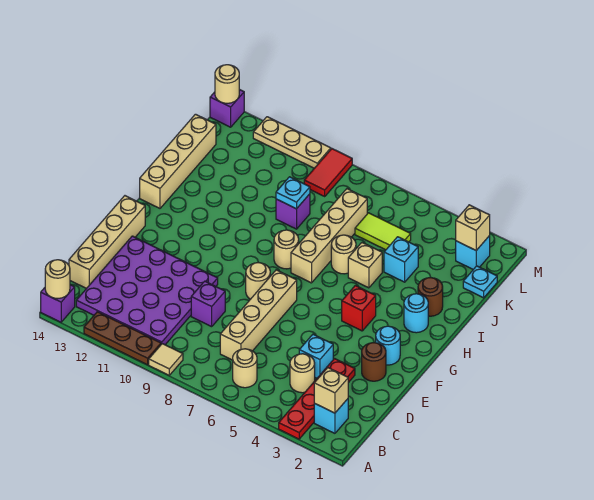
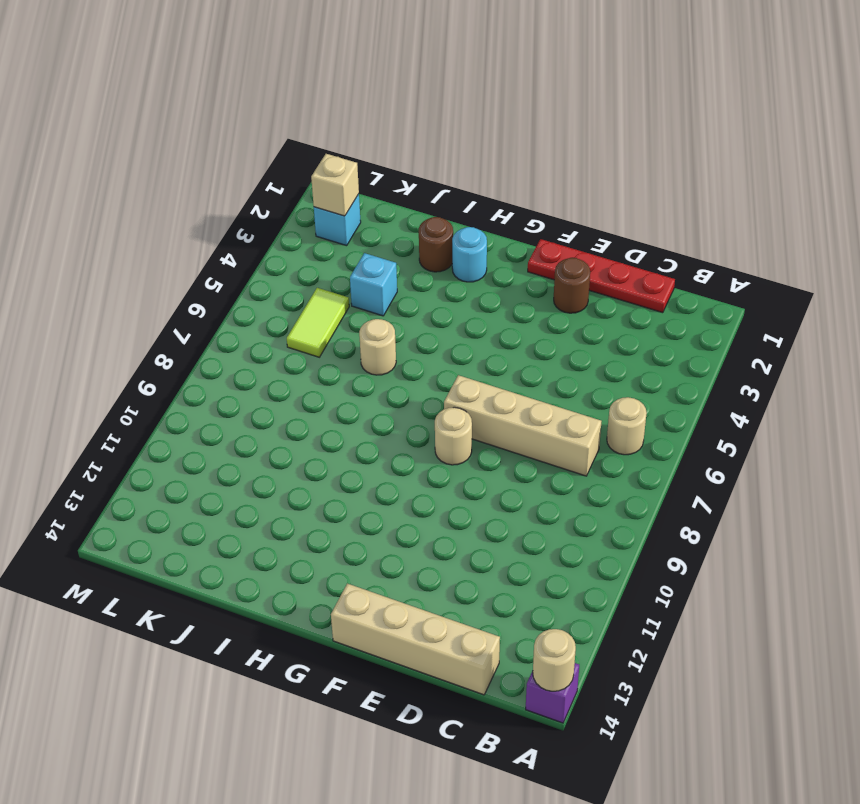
red plate C1:F1 level 1 -> red plate A3:D3 level 1
none -> tan tile A9 level 1
none -> brown plate A10:A12 level 1
none -> cyan brick B2 level 1
none -> purple plate B10:E13 level 1

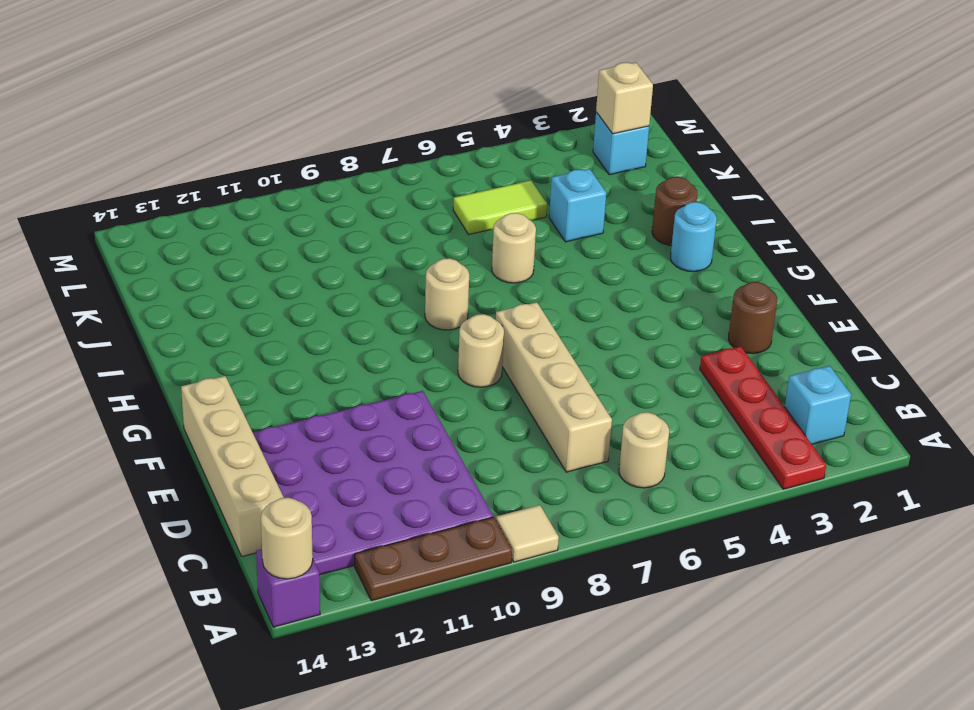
none -> tan round brick C4 level 1
none -> cyan brick D4 level 1
none -> purple brick D9 level 1
none -> cyan round brick F2 level 1

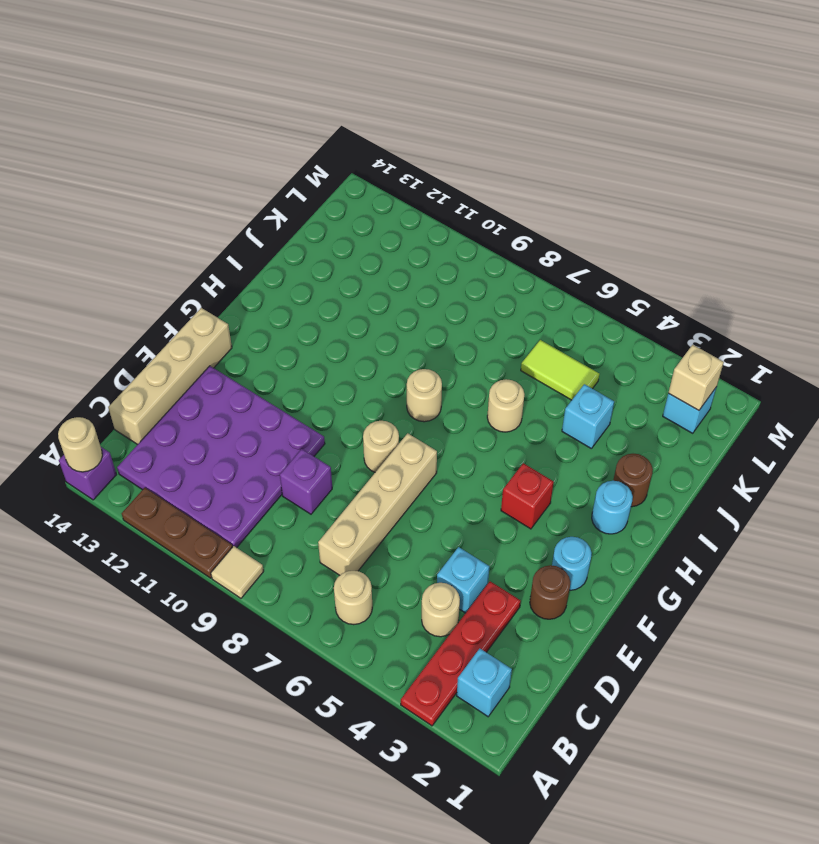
none -> tan brick H7:K7 level 1
none -> tan brick H14:K14 level 1
none -> tan brick I5 level 1
none -> purple brick J9 level 1

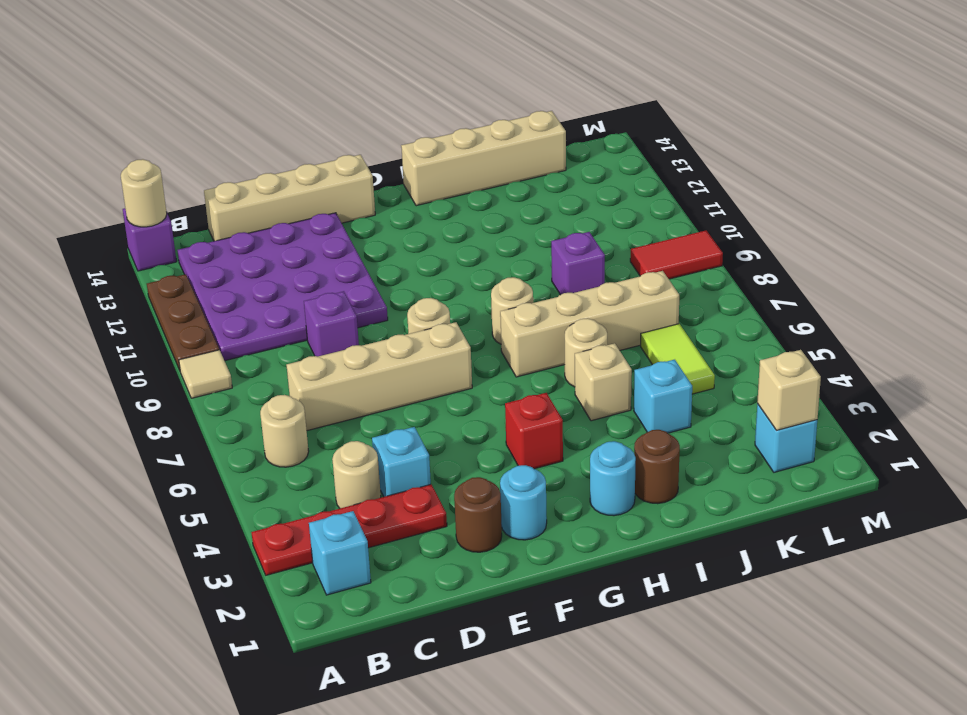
none -> cyan plate K1 level 1
none -> tan plate M10:M12 level 1
none -> purple brick M14 level 1
none -> tan brick B2 level 2

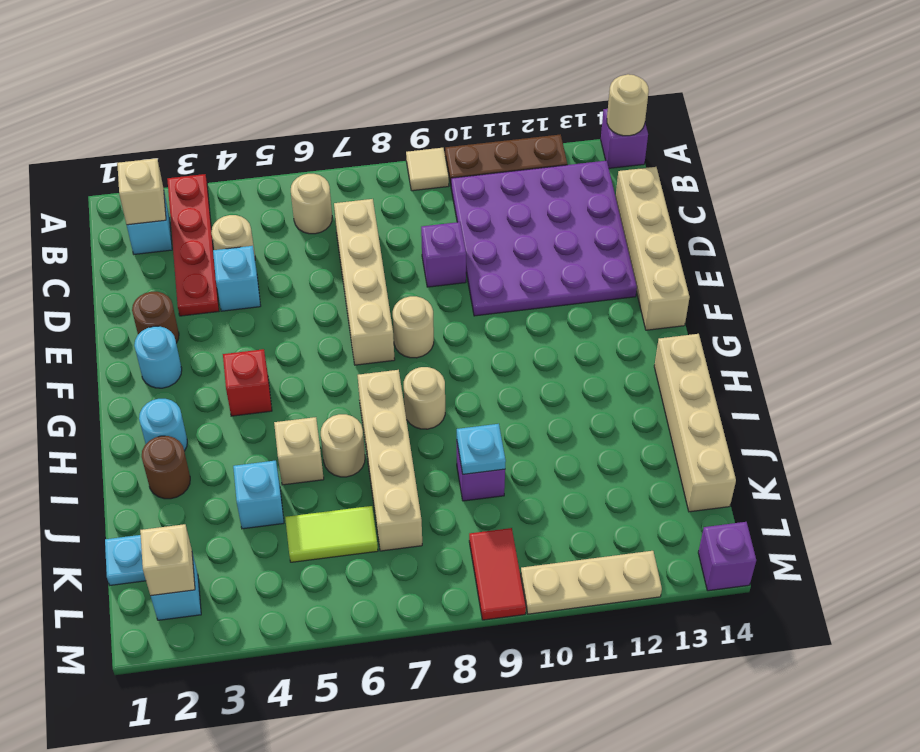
none -> tan round brick M14 level 2

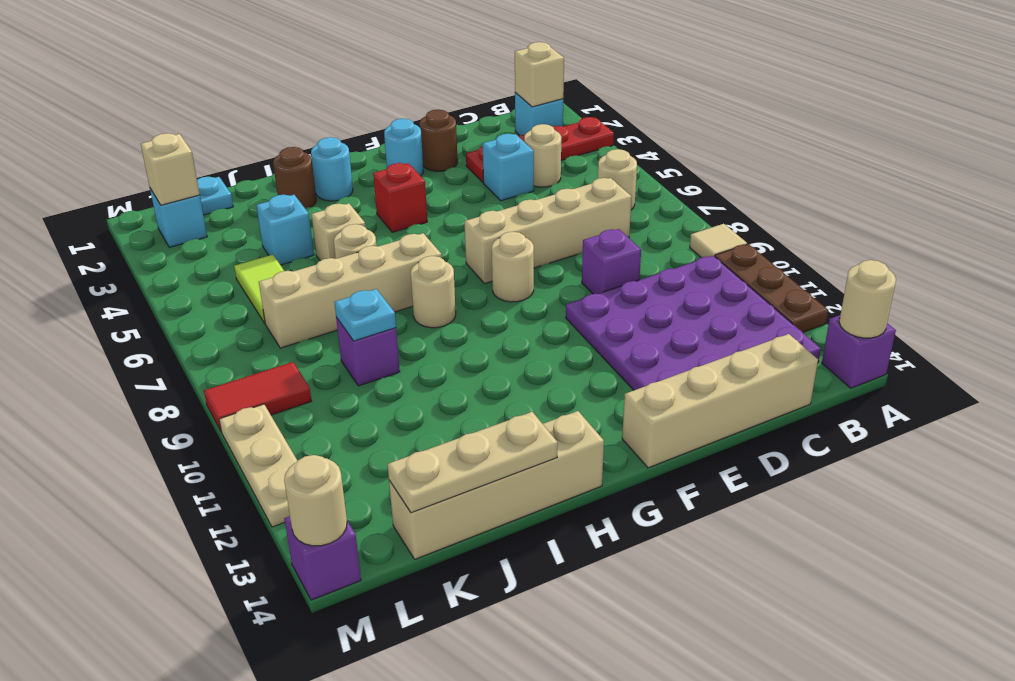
tan plate I14:K14 level 2 -> none

